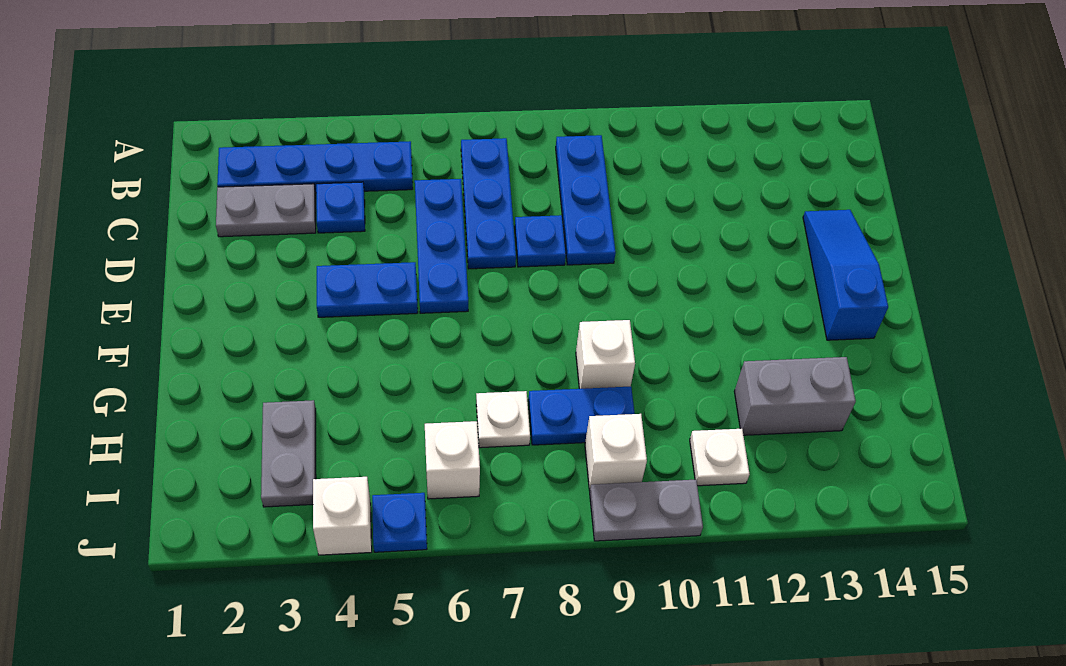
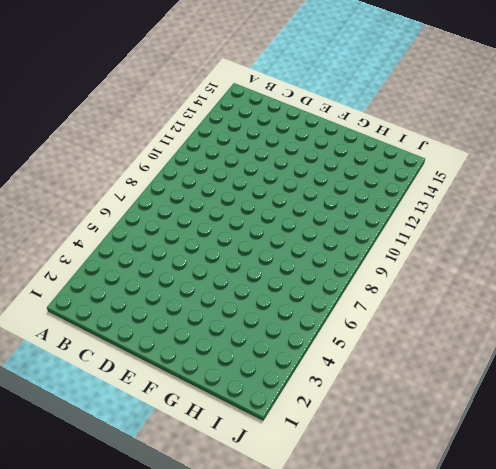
none -> blue plate B2:B5 level 1
none -> blue plate B7:D7 level 1
none -> blue plate B9:D9 level 1

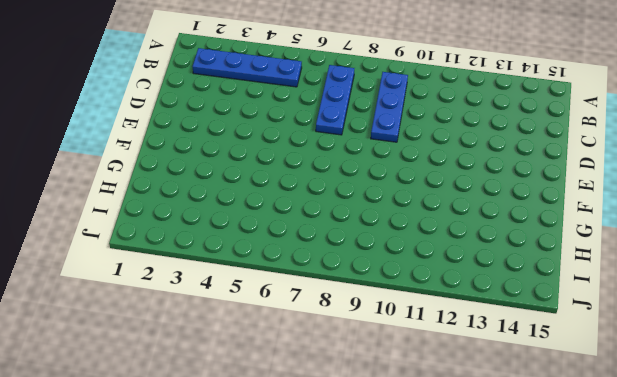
none -> grey plate C2:C3 level 1
none -> blue plate C4 level 1
none -> blue plate C6:E6 level 1

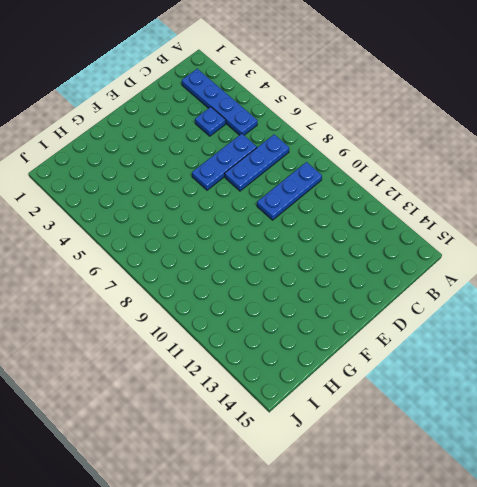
none -> grey plate C2:C3 level 1
none -> blue plate D8 level 1
none -> blue slope D14:F14 level 1 top F

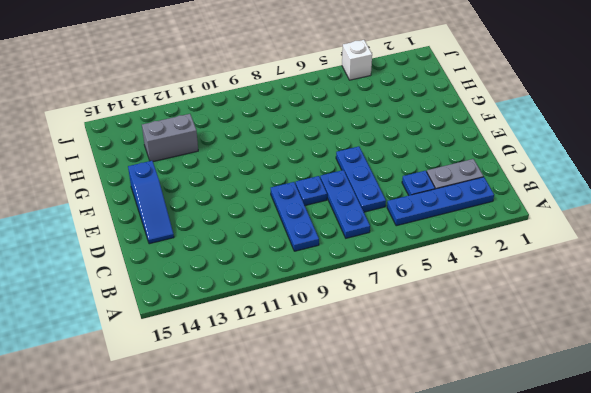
none -> blue plate E4:E5 level 1
none -> white brick G9 level 1
none -> grey plate H3:I3 level 1

